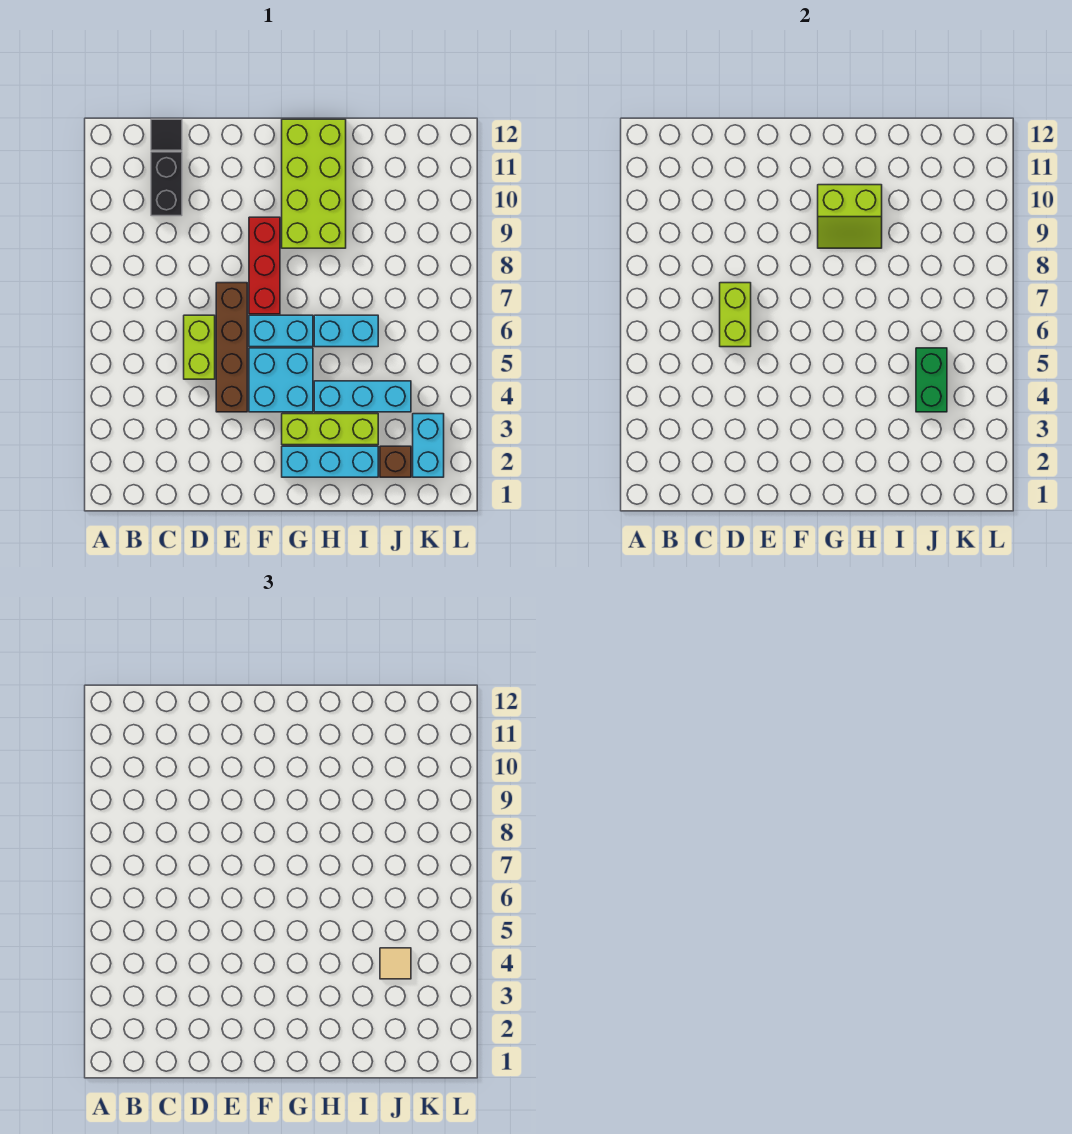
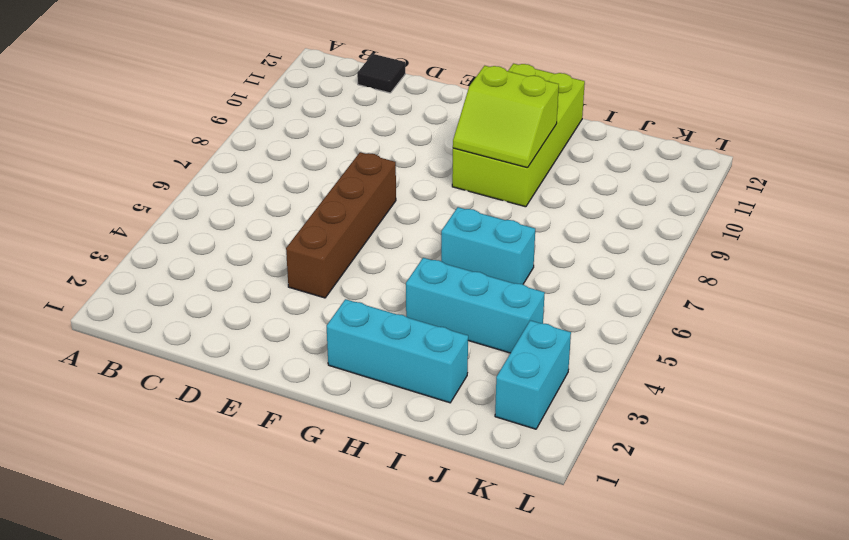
none -> black brick C10:C11 level 1
none -> lime brick D5:D6 level 1
none -> cyan brick F4:G5 level 1

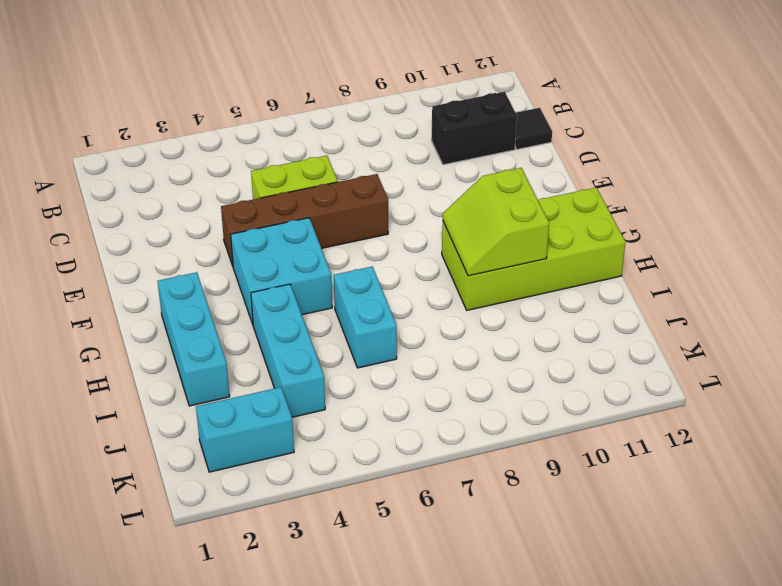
none -> cyan brick F6:G6 level 1
none -> red brick F7:F9 level 1
none -> lime brick G3:I3 level 1

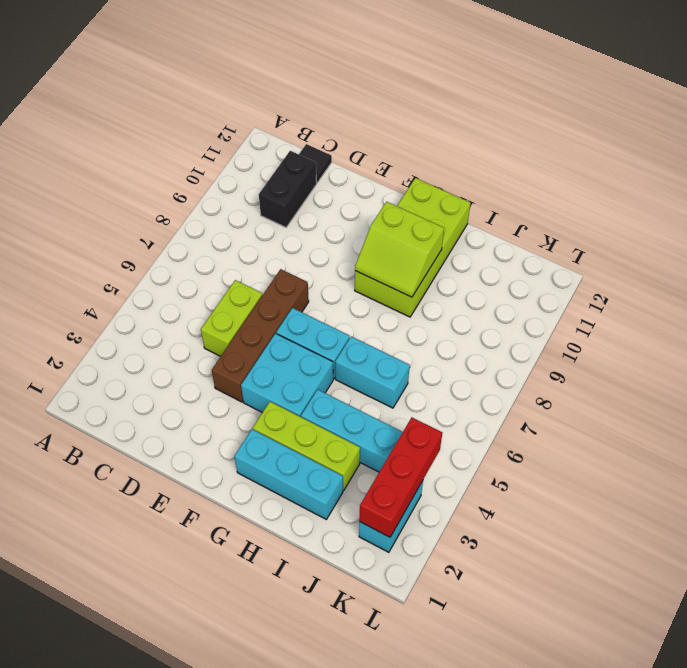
red brick K2:K4 level 2 -> red brick F7:F9 level 1
none -> brown brick J2 level 1
none -> lime brick D6:D7 level 2
none -> green brick J4:J5 level 2

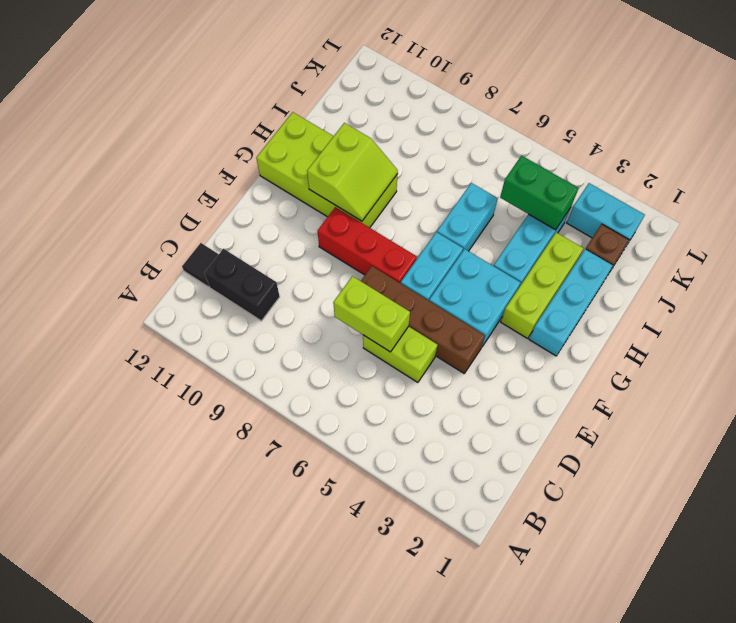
none -> tan tile J4 level 3

